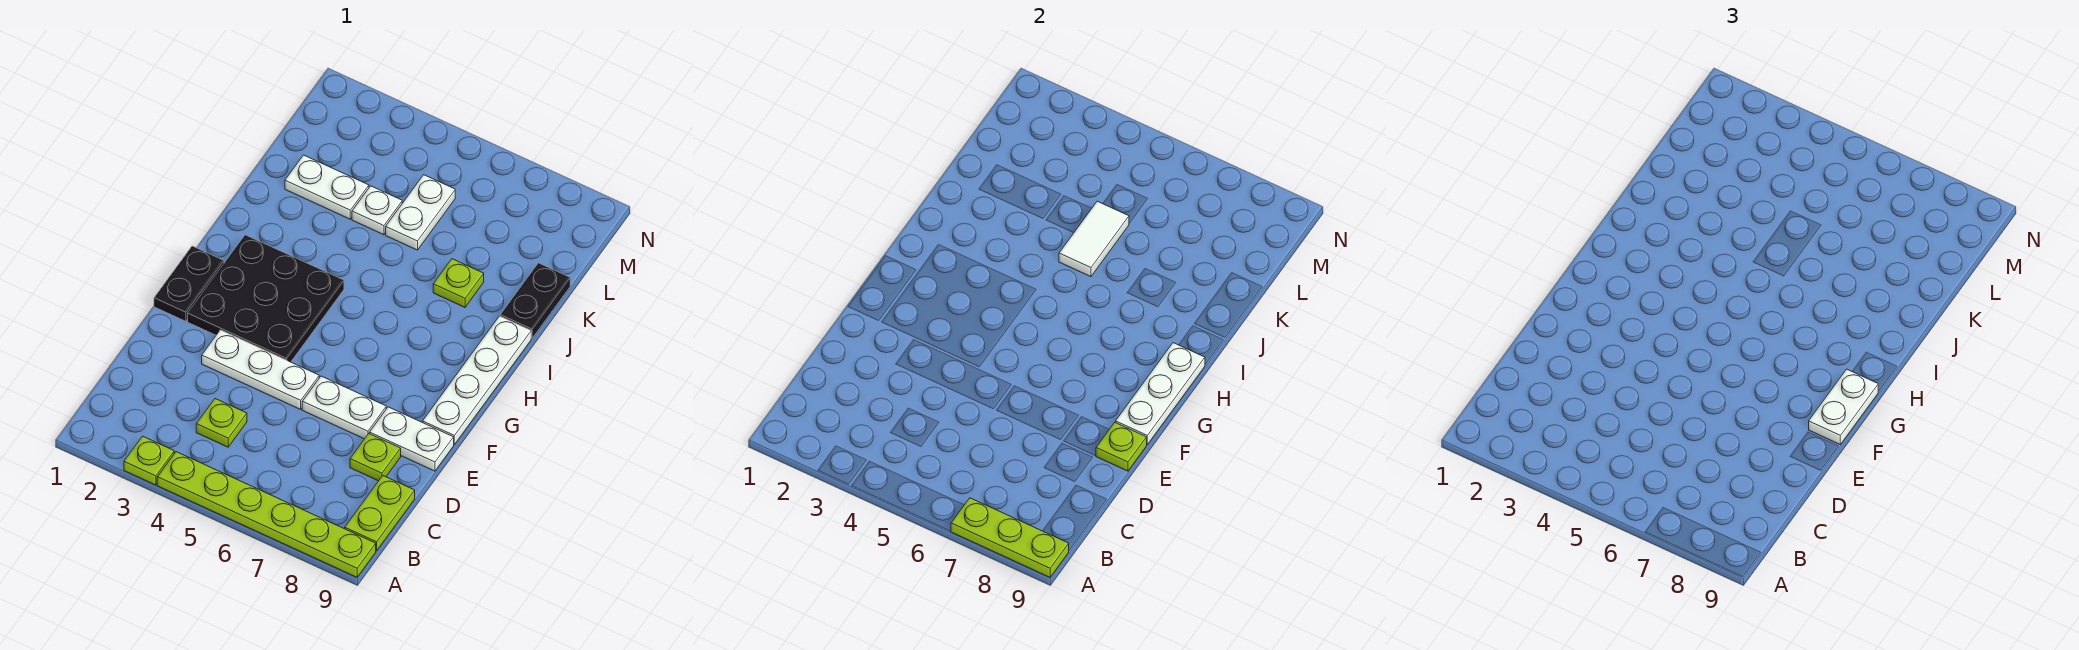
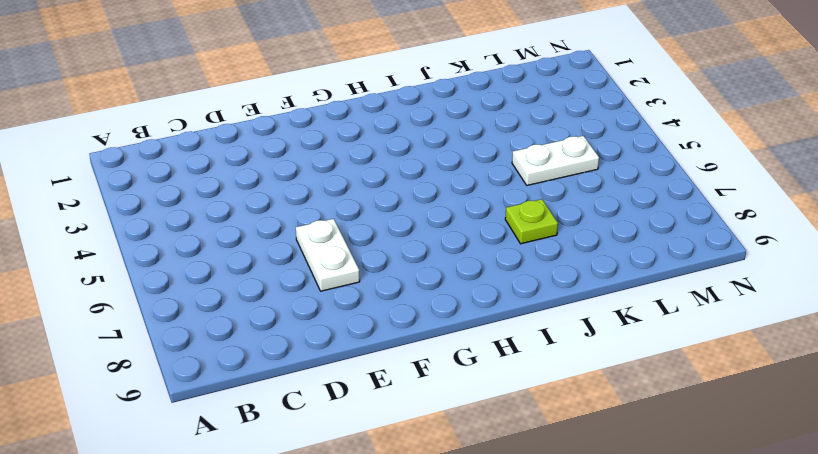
none -> lime plate A3 level 1
none -> lime plate A4:A9 level 1
none -> lime plate B9:C9 level 1

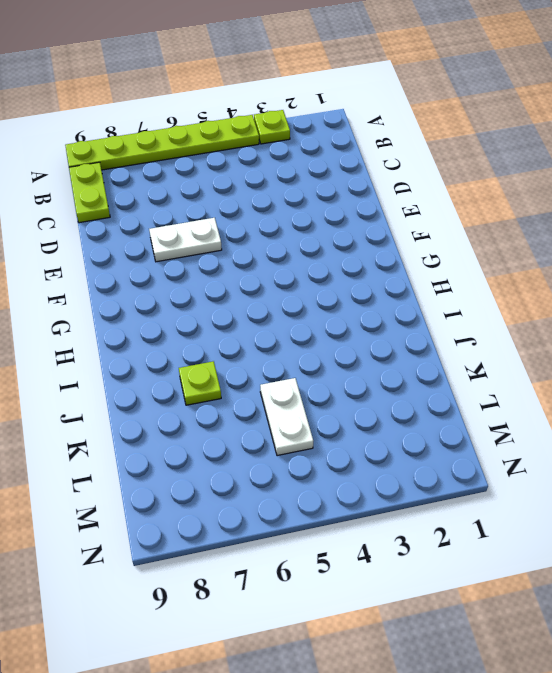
none -> lime plate C4 level 1
none -> lime plate D8 level 1
none -> white plate E3:E5 level 1

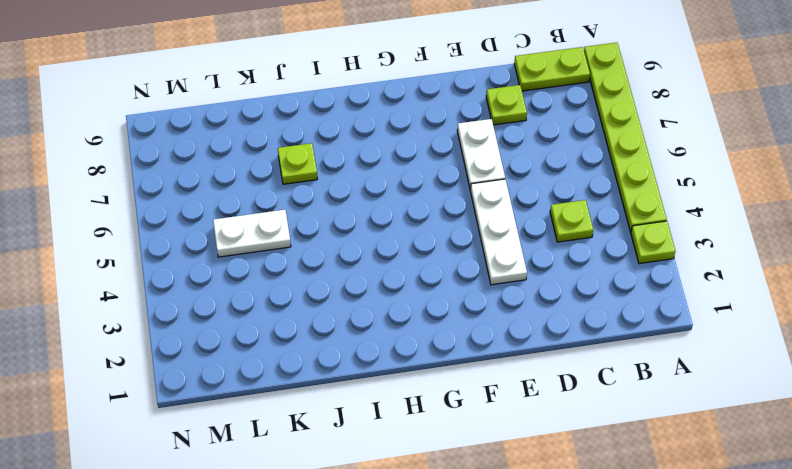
none -> white plate E8:E9 level 1
none -> black plate F1:G1 level 1
none -> black plate F2:H4 level 1

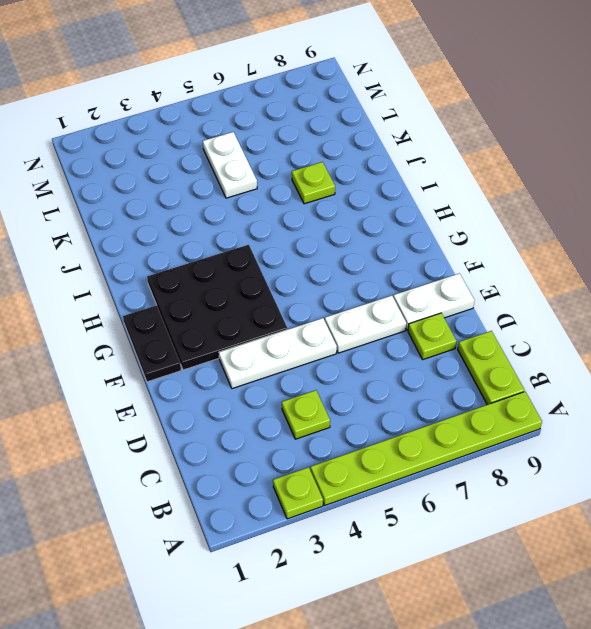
none -> white plate F9:I9 level 1
none -> black plate J9:K9 level 1
none -> white plate K2:K3 level 1

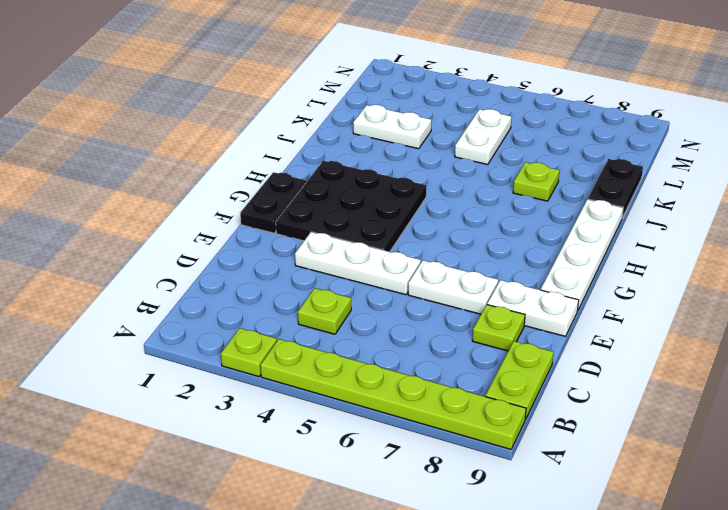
none -> white plate K4 level 1
none -> lime plate A7:A9 level 2
none -> lime plate E9 level 2

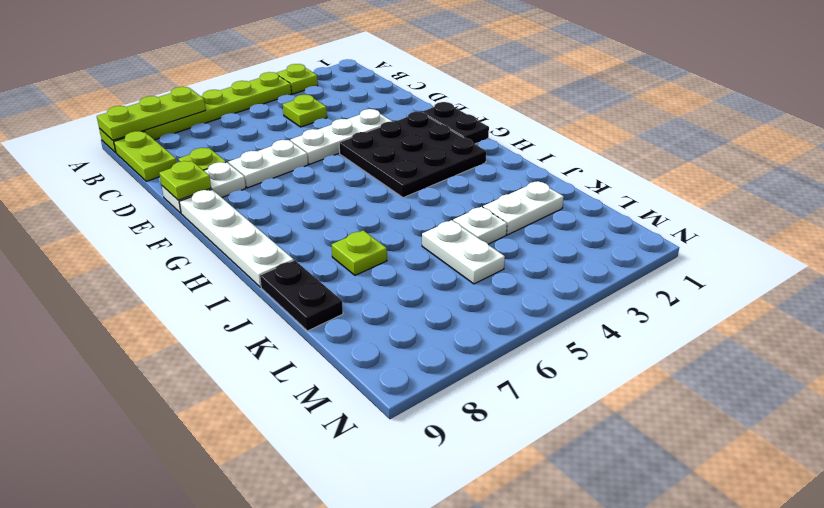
none -> white plate F9:H9 level 2
none -> white tile J5:K5 level 2
none -> white plate F9:G9 level 3

